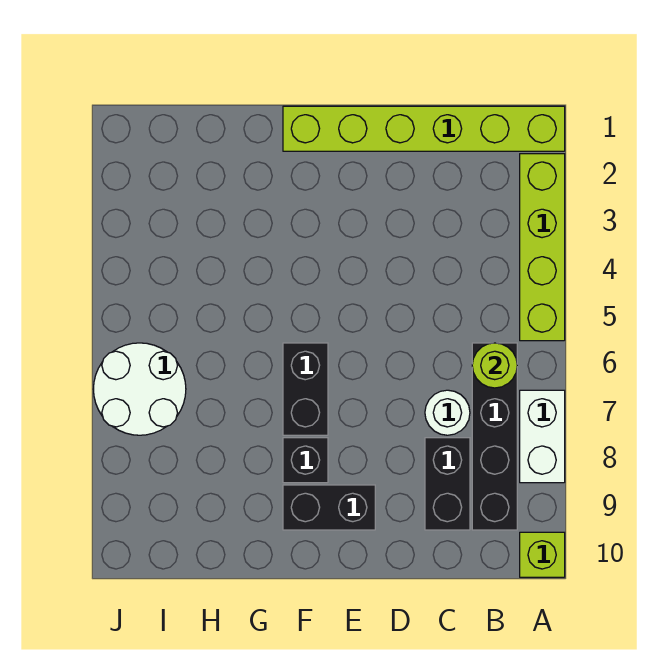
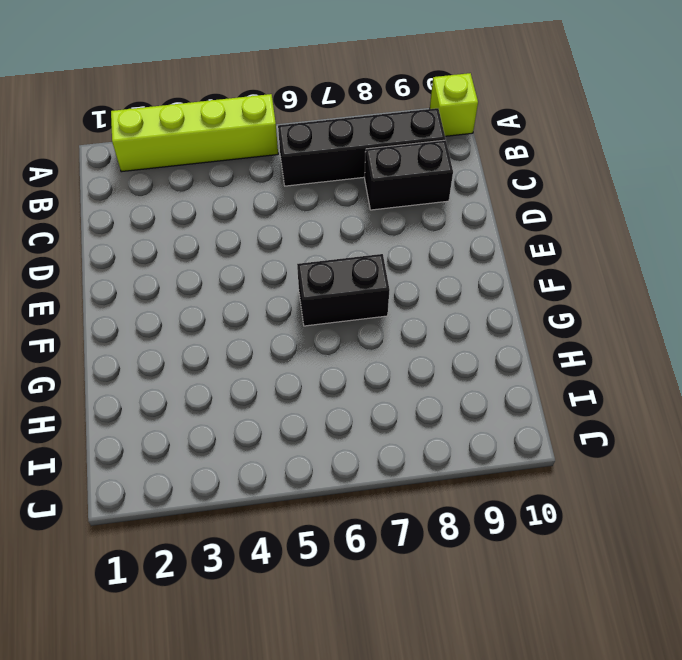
none -> lime brick A1:F1 level 1
none -> white brick A7:A8 level 1
none -> white round brick C7 level 1

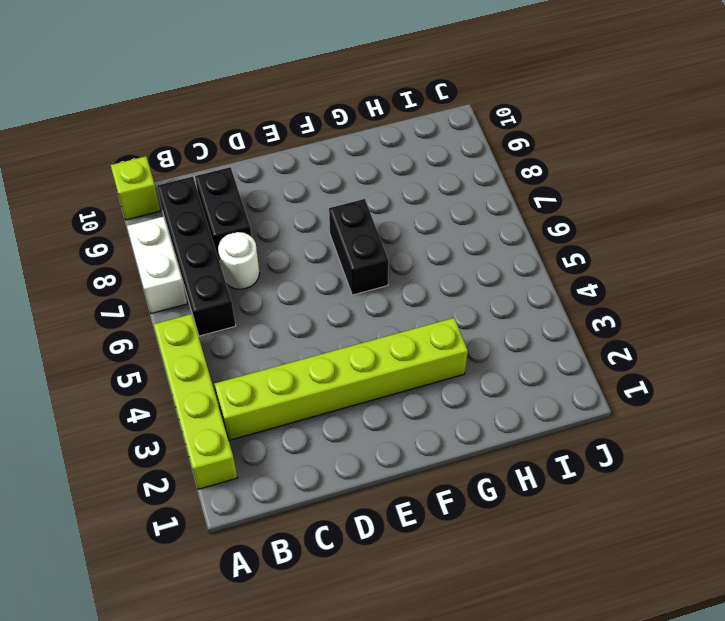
lime brick B3:G3 level 1 -> lime brick A1:F1 level 1
none -> black brick E9:F9 level 1
none -> black brick F8 level 1
none -> white round brick I6:J7 level 1

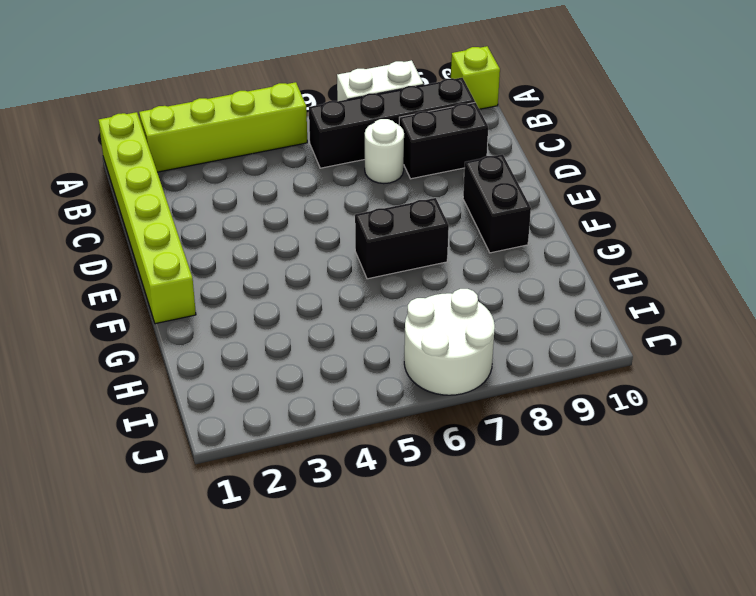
none -> black brick F8 level 1
none -> lime round brick B6 level 2

